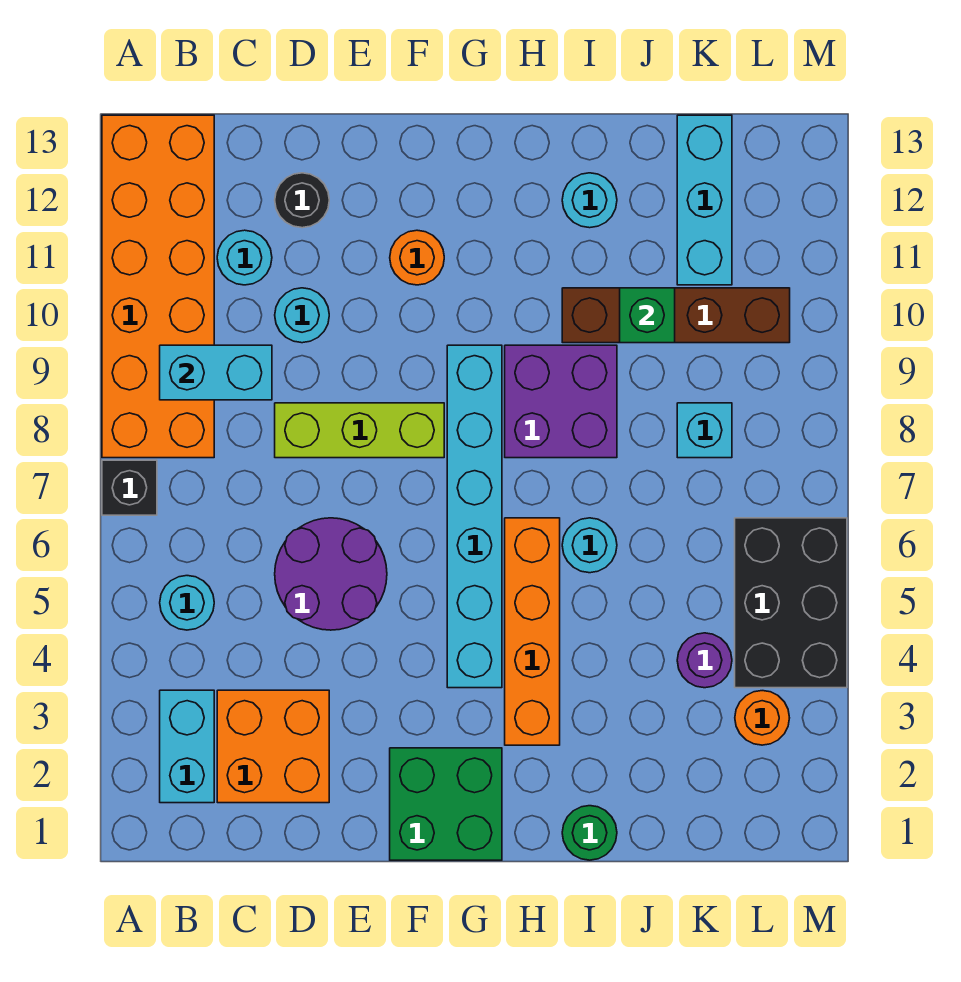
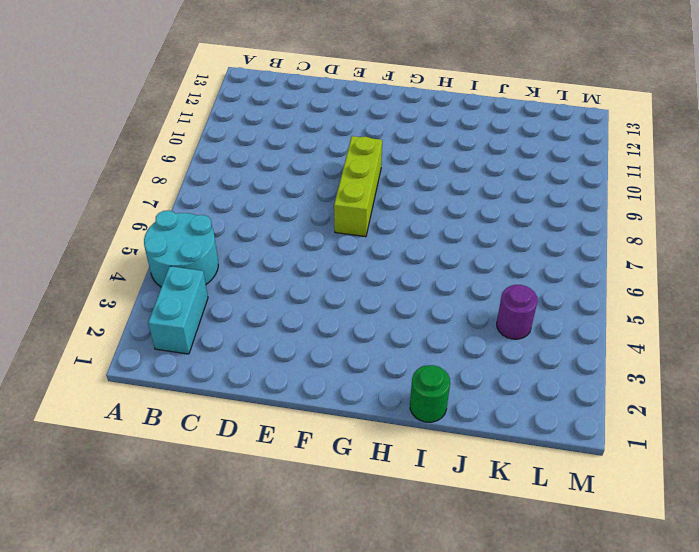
cyan round brick A4:B5 level 1 -> cyan round brick B5 level 1
lime brick F7:F9 level 1 -> lime brick D8:F8 level 1
none -> black brick A7 level 1
none -> orange brick A8:B13 level 1
none -> orange brick C2:D3 level 1

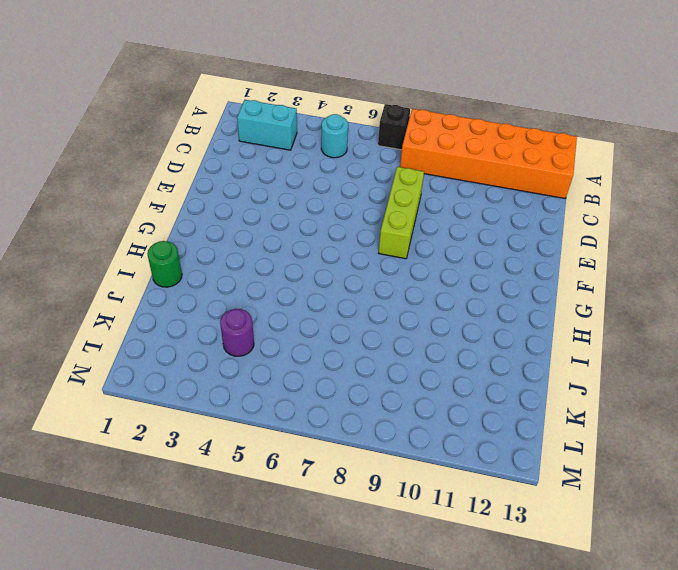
none -> orange brick C2:D3 level 1
none -> cyan round brick C11 level 1
none -> purple round brick D5:E6 level 1

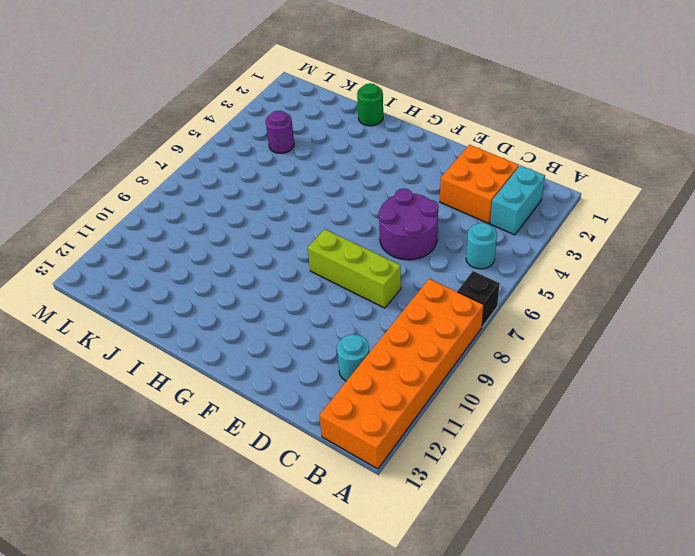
none -> cyan round brick D10 level 1
none -> black round brick D12 level 1
none -> green brick F1:G2 level 1

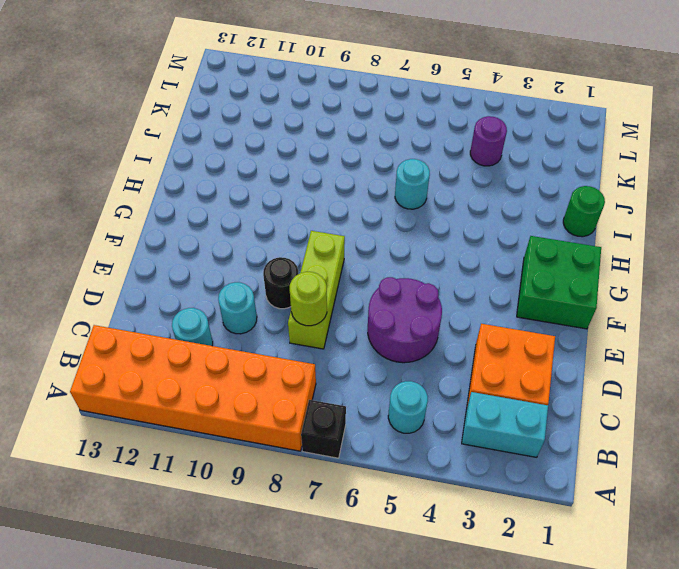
lime round brick D8 level 2 -> none
black round brick E9 level 1 -> black round brick D12 level 1
none -> orange round brick F11 level 1
none -> cyan brick G4:G9 level 1
none -> orange brick H3:H6 level 1

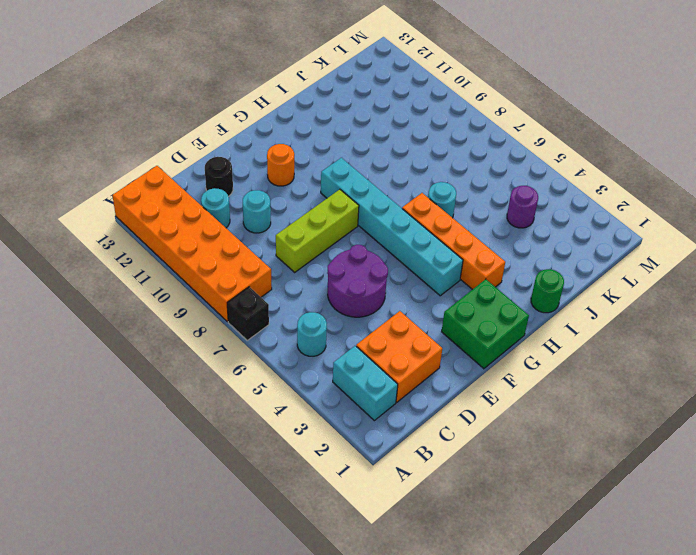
none -> purple brick H8:I9 level 1
none -> brown brick I10:L10 level 1
none -> cyan round brick I12 level 1

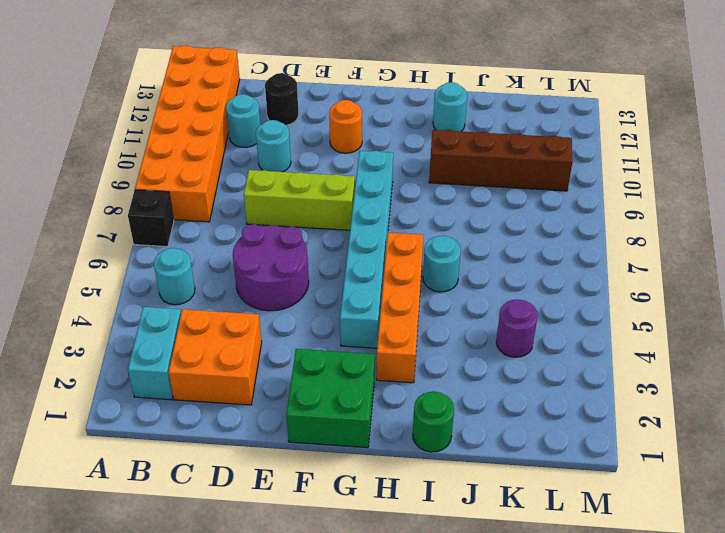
none -> purple brick H8:I9 level 1
none -> cyan brick K8 level 1
none -> cyan brick K11:K13 level 1

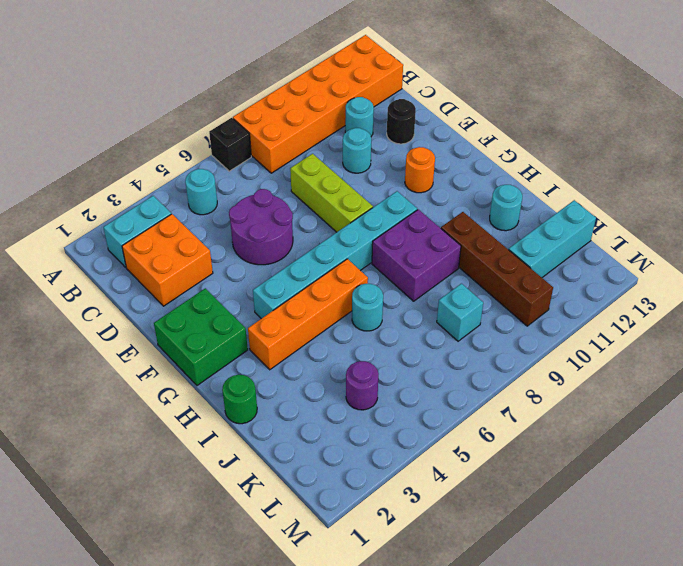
none -> orange round brick L3 level 1
none -> black brick L4:M6 level 1
none -> cyan brick B9:C9 level 2

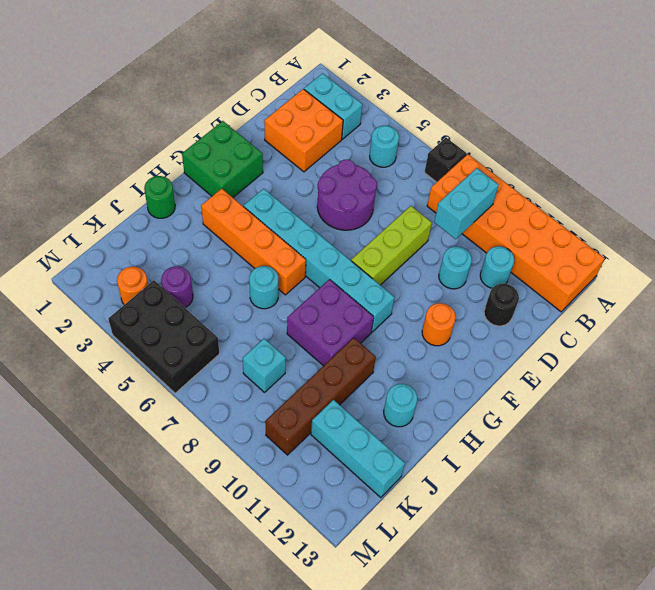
none -> green brick J10 level 2

